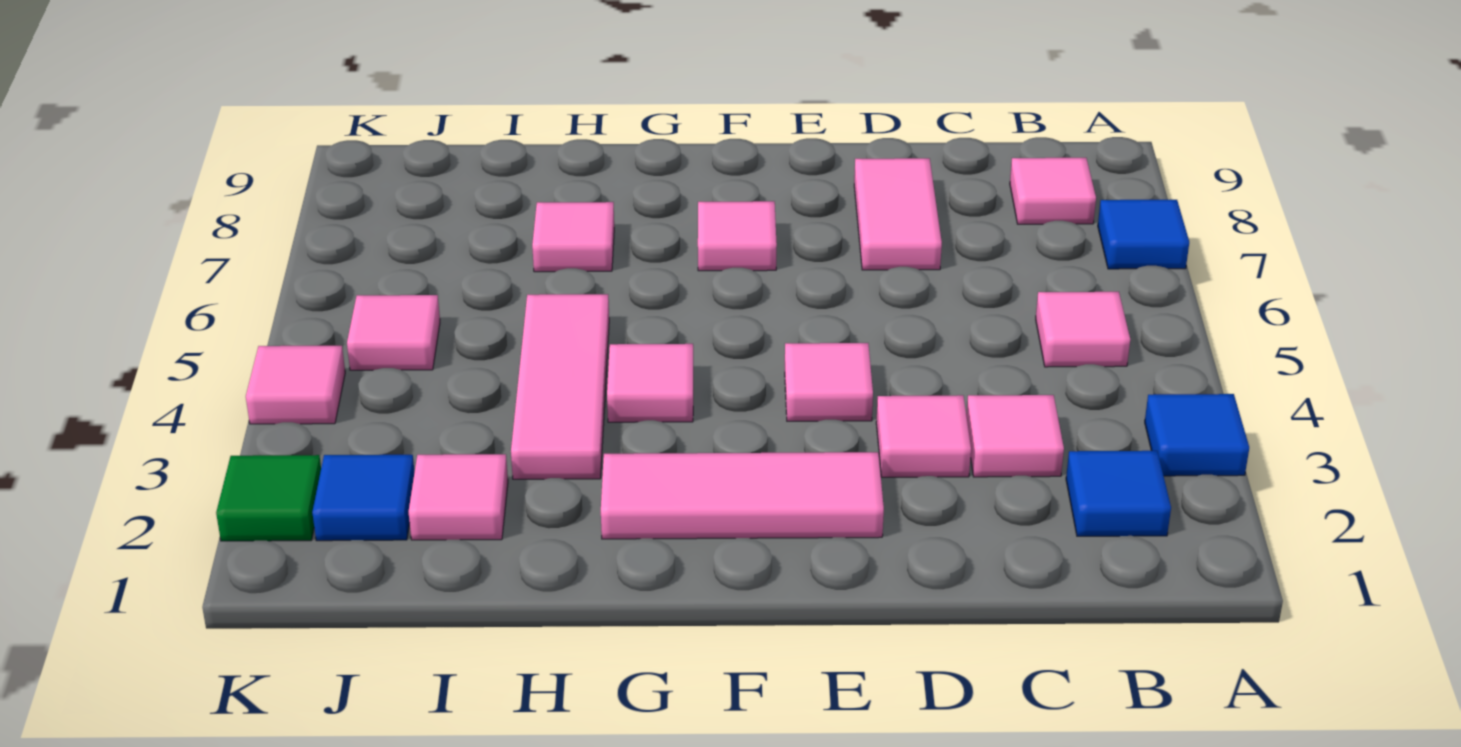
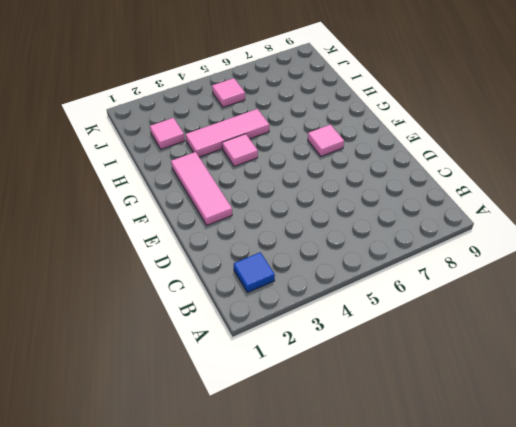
none -> blue tile A3 level 1
none -> blue tile A7 level 1
none -> pink tile B5 level 1

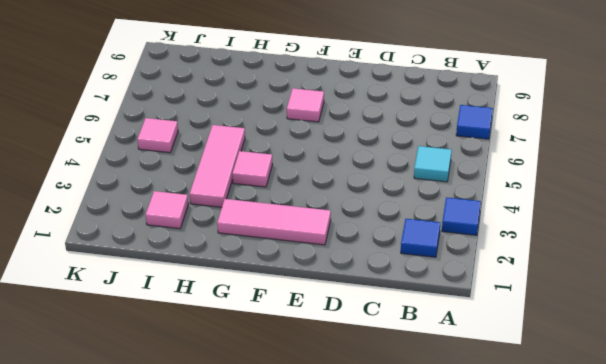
cyan tile B5 level 1 -> pink tile B5 level 1
none -> pink tile B8 level 1
none -> pink tile C3 level 1
none -> pink tile D3 level 1

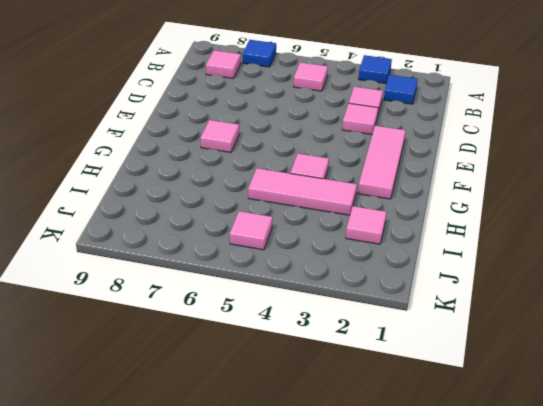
none -> pink tile D7:D8 level 1
none -> pink tile E4 level 1
none -> pink tile H7 level 1

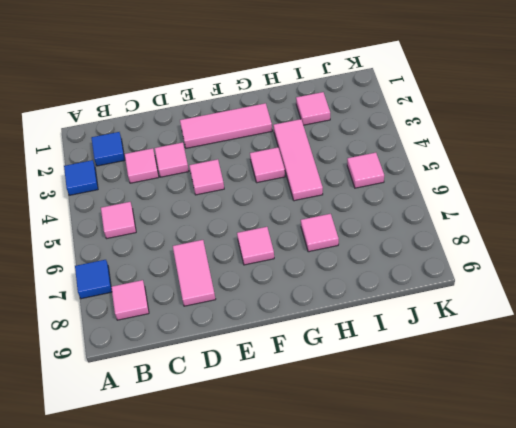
none -> blue tile J2 level 1
none -> green tile K2 level 1
none -> pink tile K4 level 1

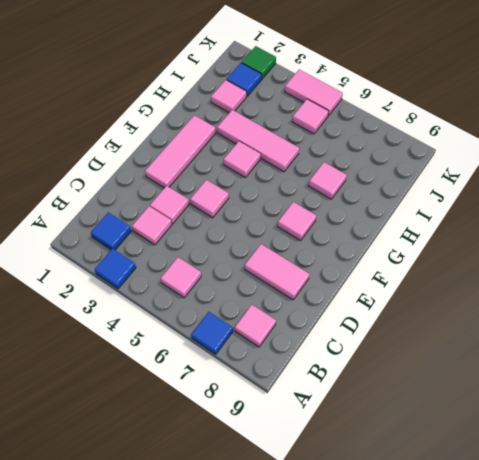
pink tile K4:K5 level 1 -> pink tile K4 level 1

